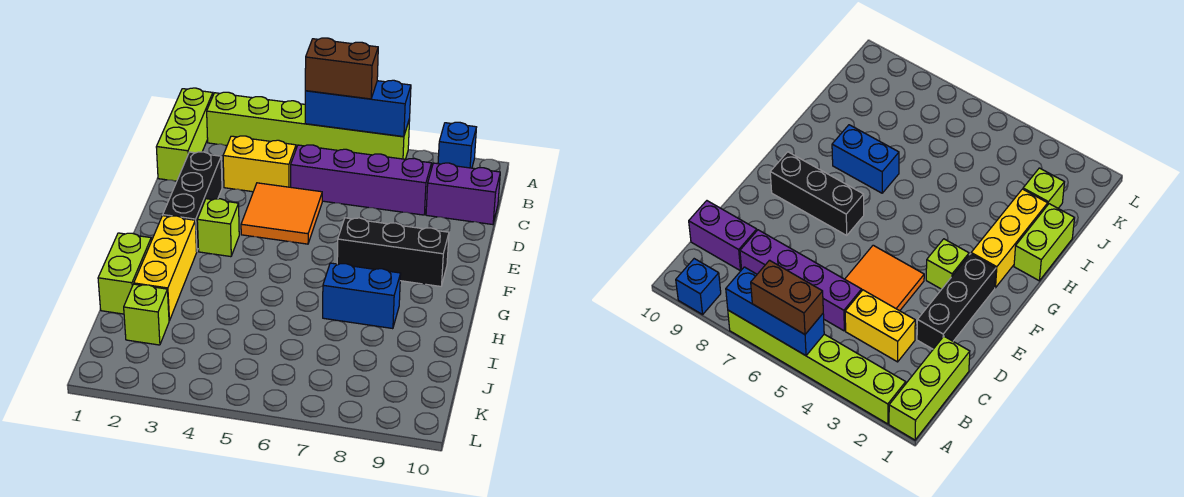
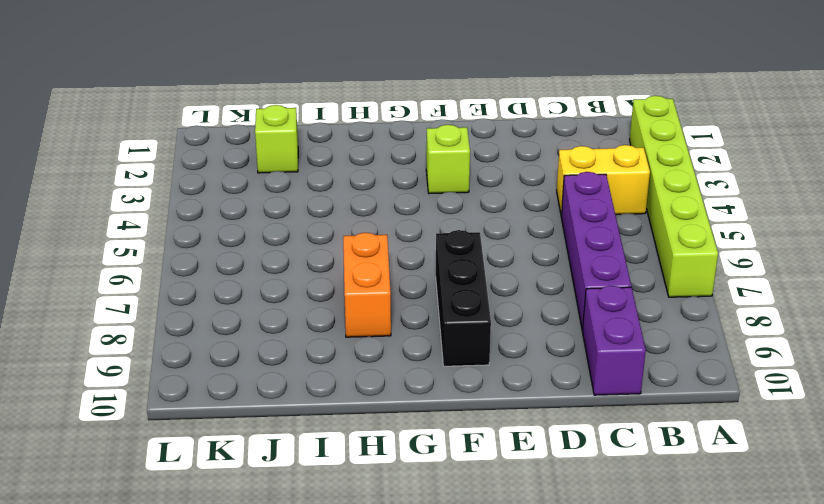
yellow brick B4:C4 level 1 -> yellow brick C3:C4 level 1
orange brick H7:H8 level 1 -> blue brick H7:H8 level 1
none -> lime brick A1:C1 level 1
none -> blue brick A9 level 1
none -> black brick D2:F2 level 1

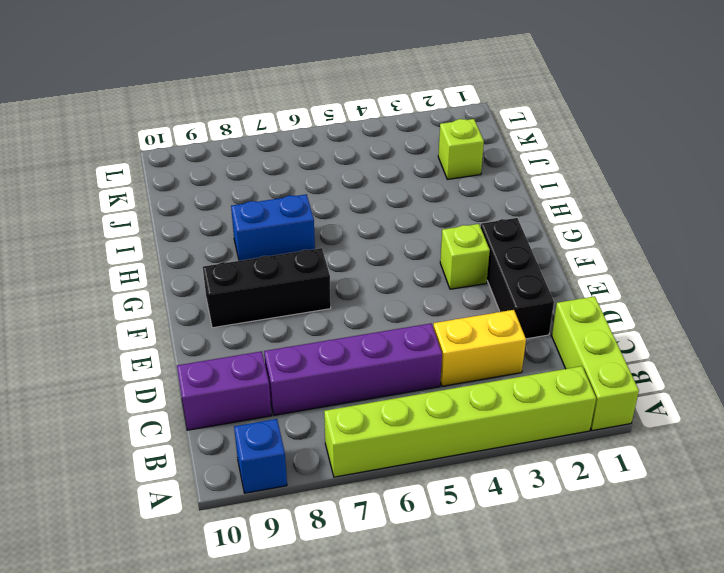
none -> orange tile D4:E5 level 1
none -> yellow brick G2:I2 level 1
none -> lime brick H1:I1 level 1

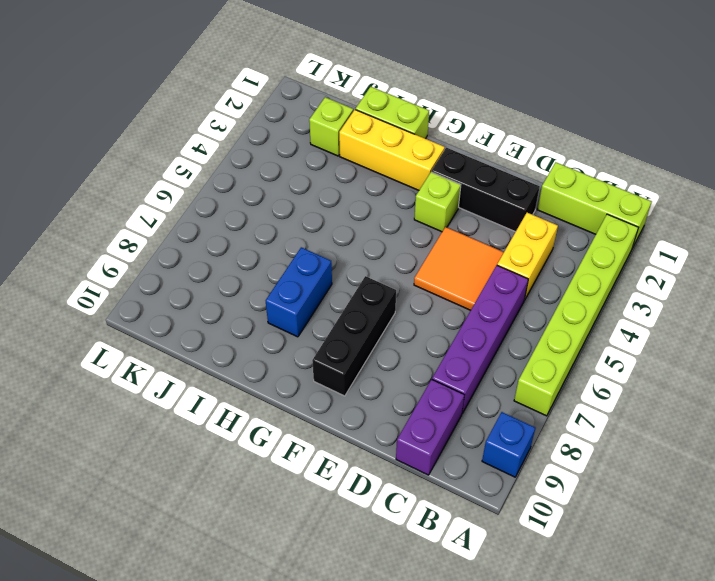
none -> blue brick A5:A7 level 2
none -> brown brick A5:A6 level 3

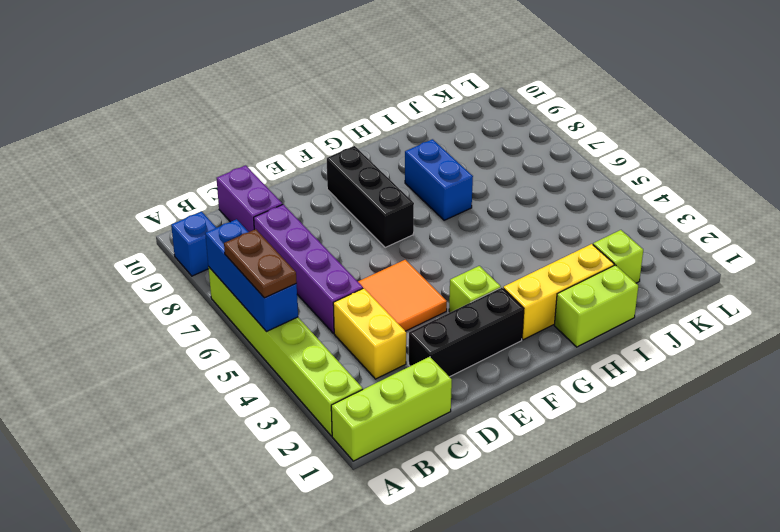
brown plate A5:A6 level 3 -> brown brick A5:A6 level 3

